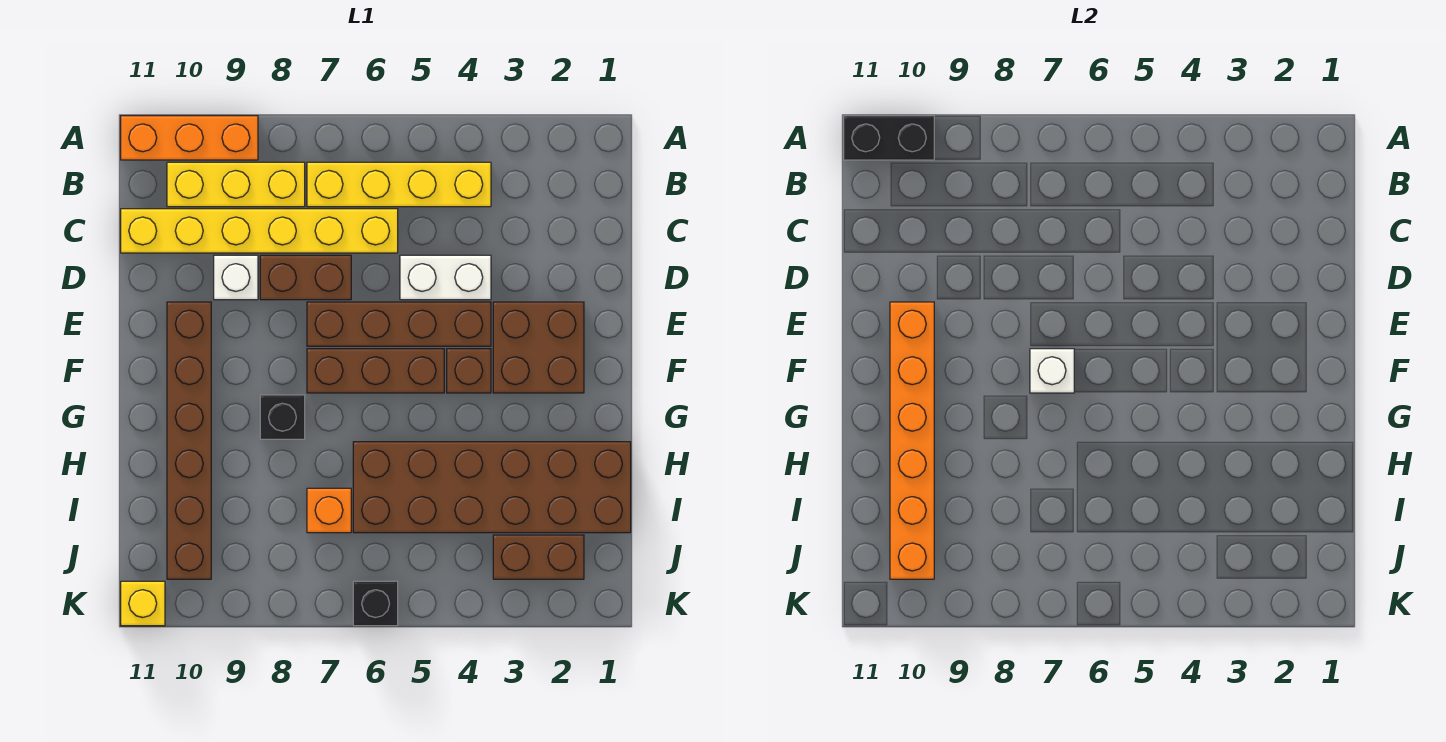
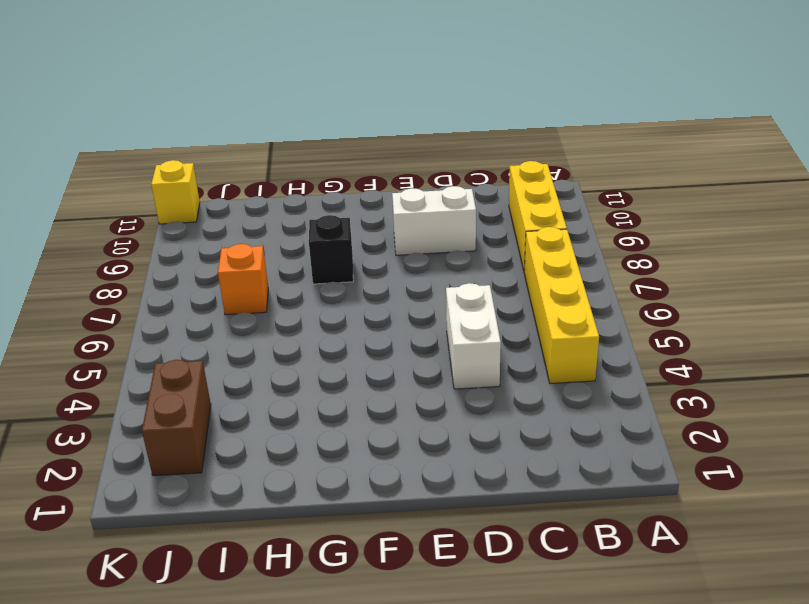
white brick D9:E9 level 1 -> white brick D9 level 1
none -> orange brick A9:A11 level 1
none -> yellow brick C6:C11 level 1
none -> brown brick D7:D8 level 1

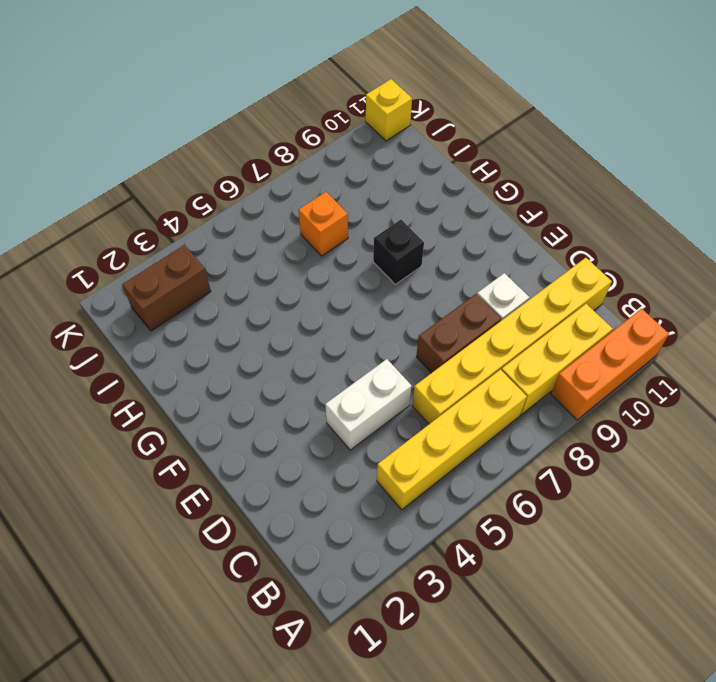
none -> brown brick E2:F3 level 1
none -> brown brick E4:E7 level 1
none -> brown brick E10:J10 level 1

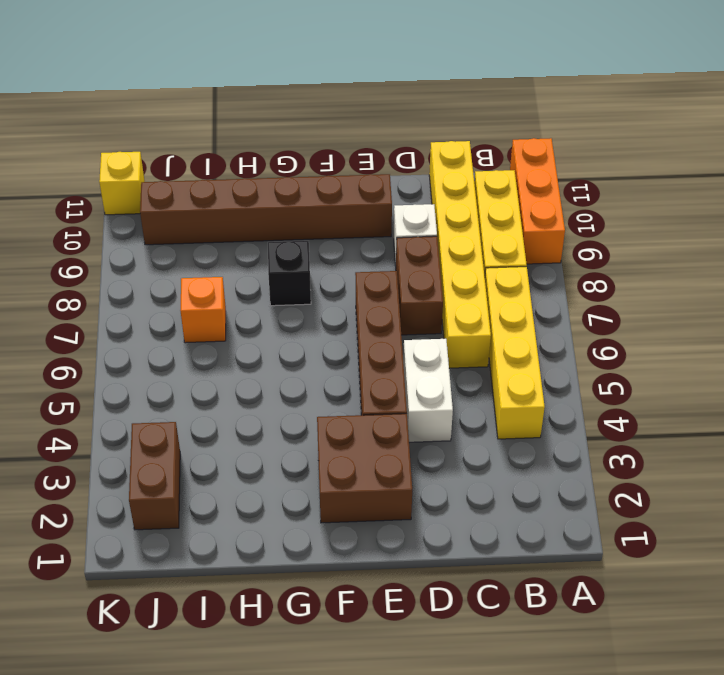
none -> brown brick F4 level 1
none -> brown brick F5:F7 level 1
none -> brown brick H1:I6 level 1

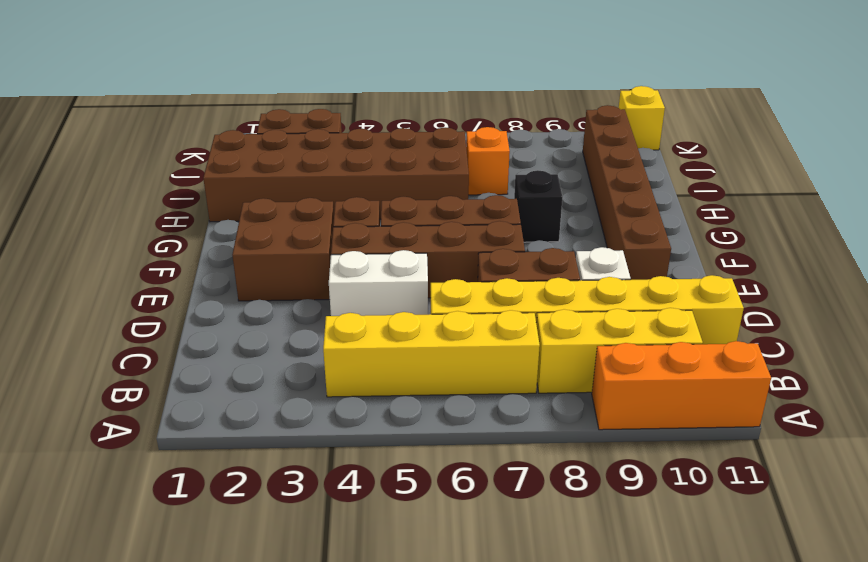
none -> black brick K6 level 1
none -> black brick A10:A11 level 2
none -> orange brick E10:J10 level 2

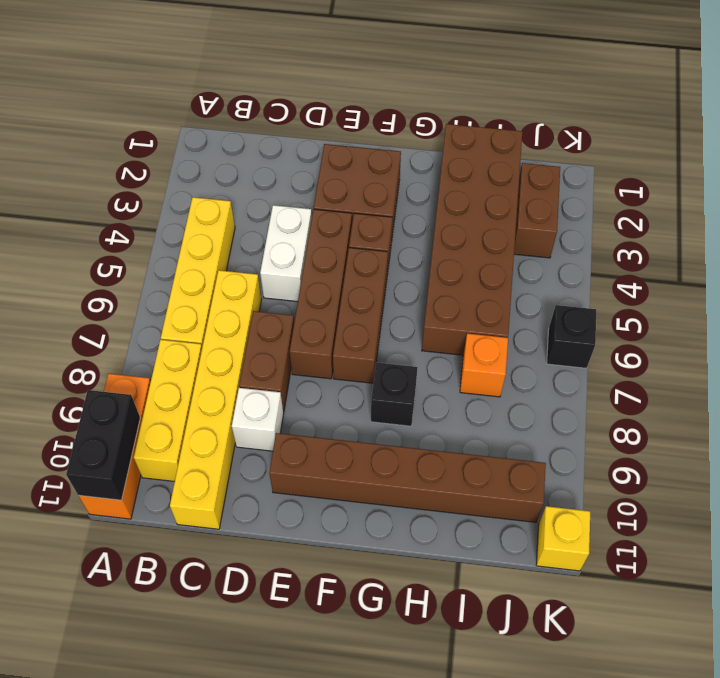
none -> orange brick E10:J10 level 2
none -> white brick F7 level 2

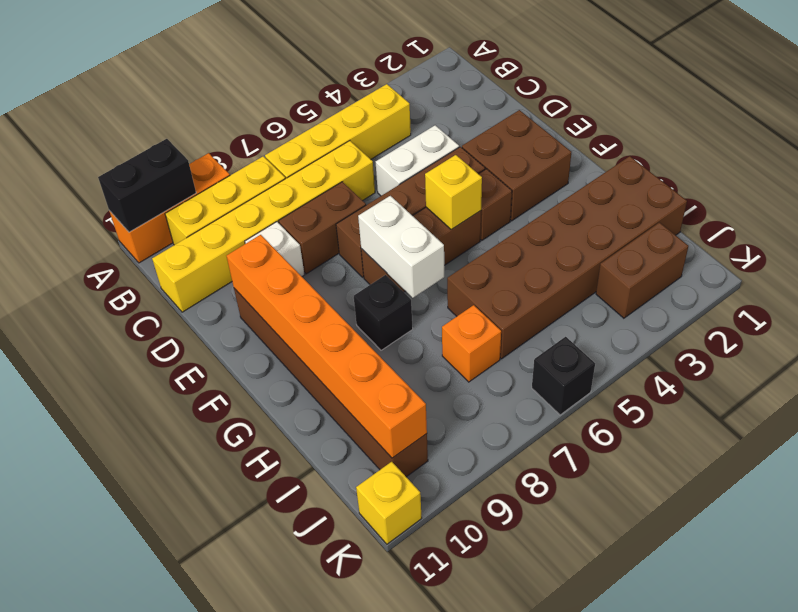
yellow brick F5 level 2 -> none
white brick F7:G7 level 2 -> white brick F7 level 2

